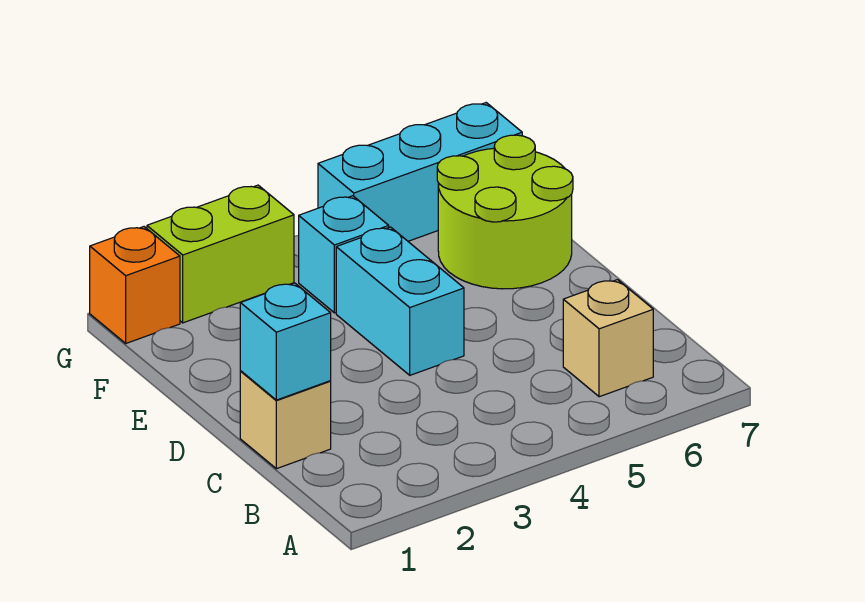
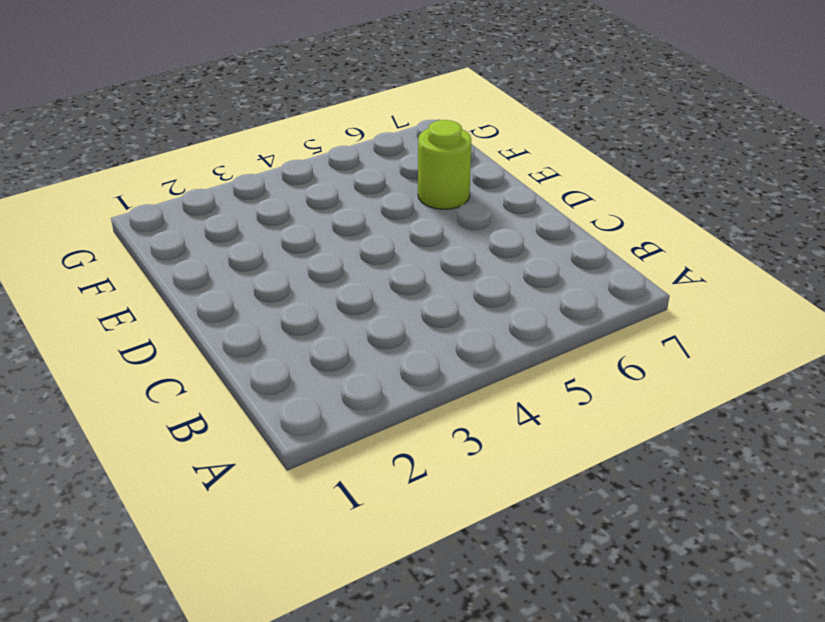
lime round brick E6 level 1 -> lime round brick E6:F7 level 1
none -> tan brick B6 level 1
none -> tan brick C1 level 1

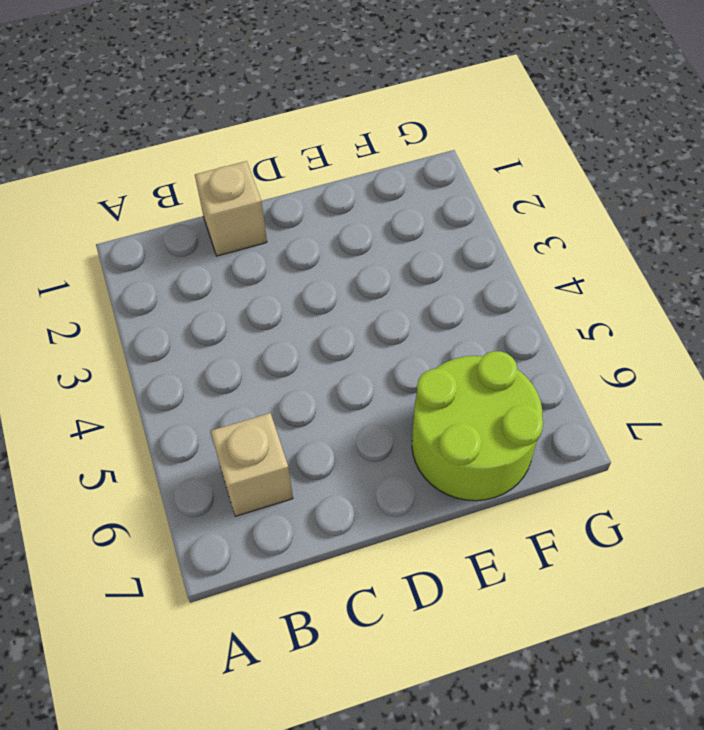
none -> cyan brick D4:E4 level 1
none -> cyan brick F4 level 1

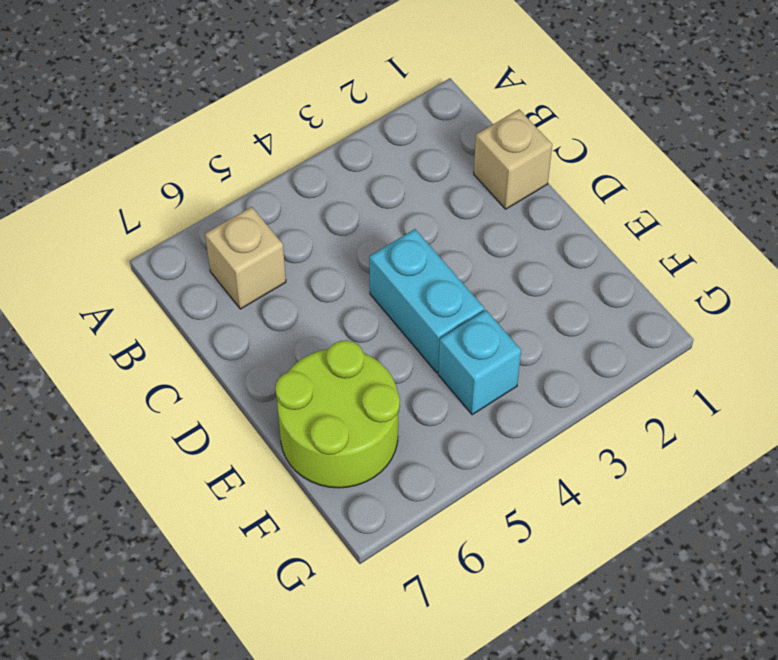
none -> orange brick G1 level 1
none -> lime brick G2:G3 level 1

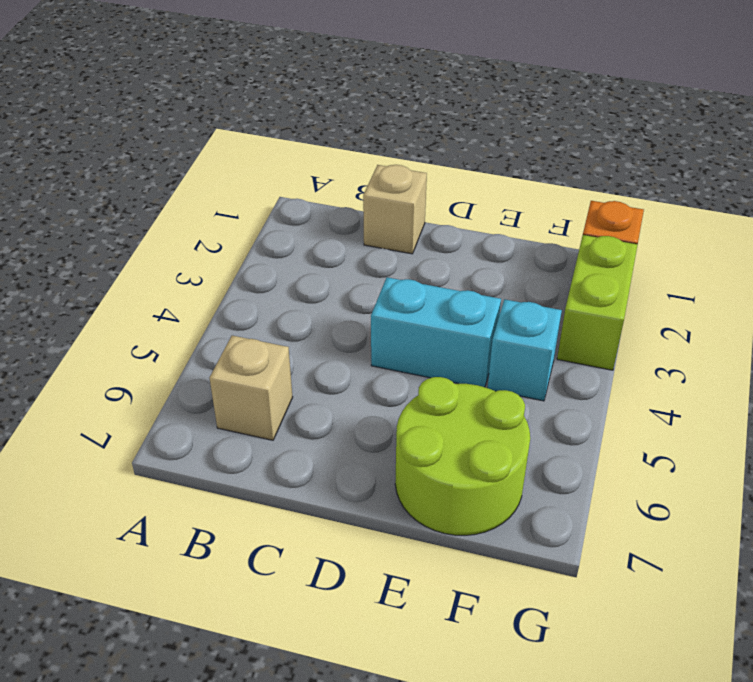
none -> cyan brick G5:G7 level 1
none -> cyan brick C1 level 2

